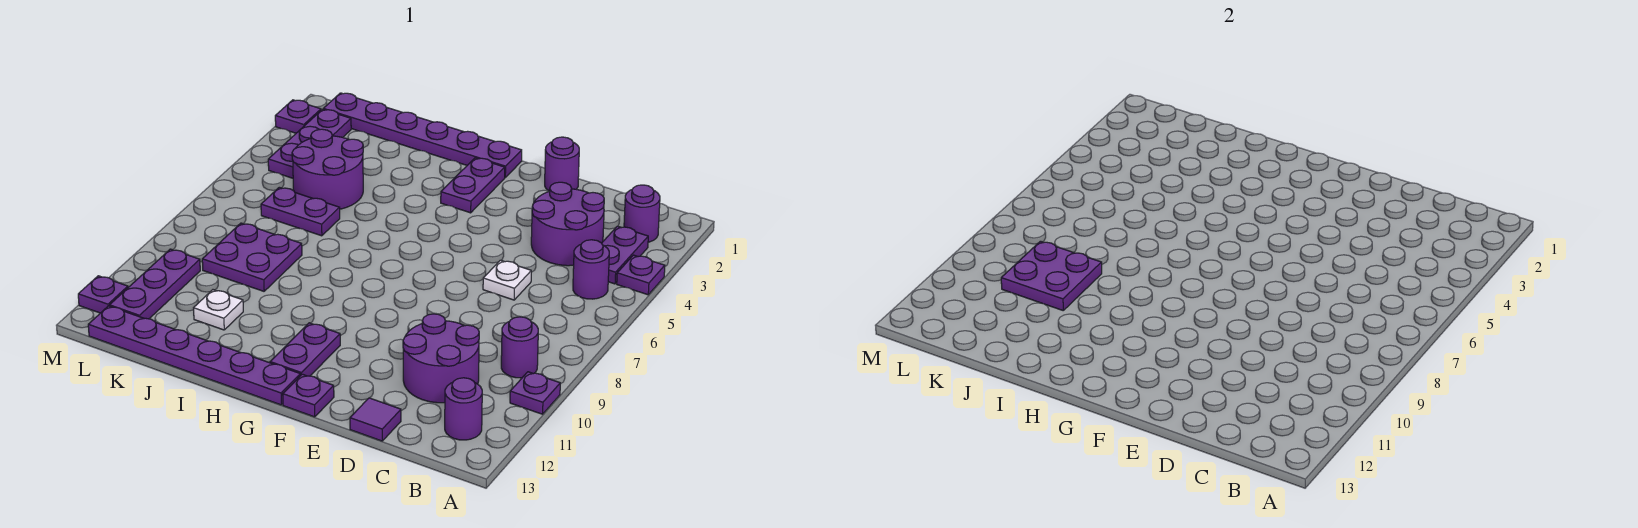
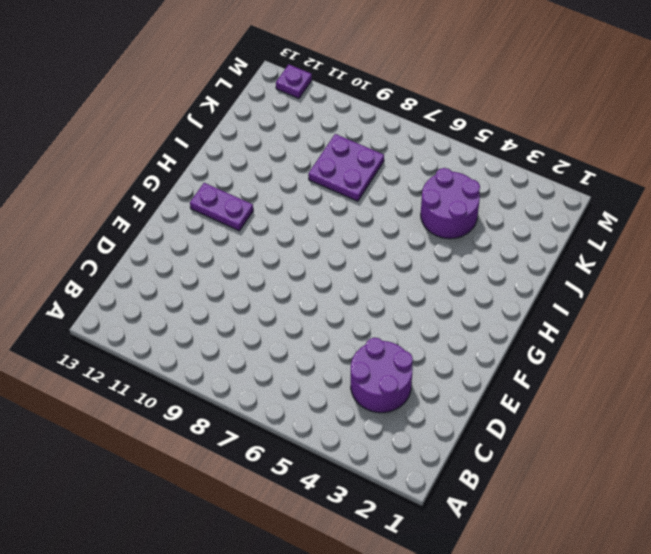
none -> purple plate A4 level 1
none -> purple plate A10 level 1
none -> purple round brick B2 level 1

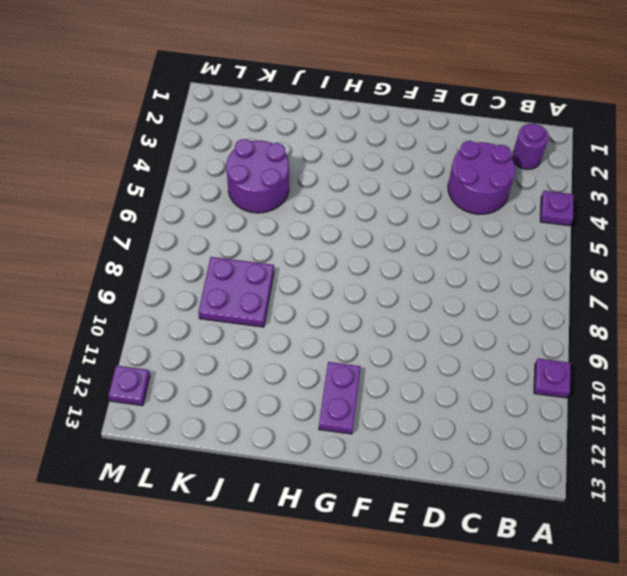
none -> purple plate B3:B4 level 1
none -> purple round brick B5 level 1
none -> purple round brick B9 level 1

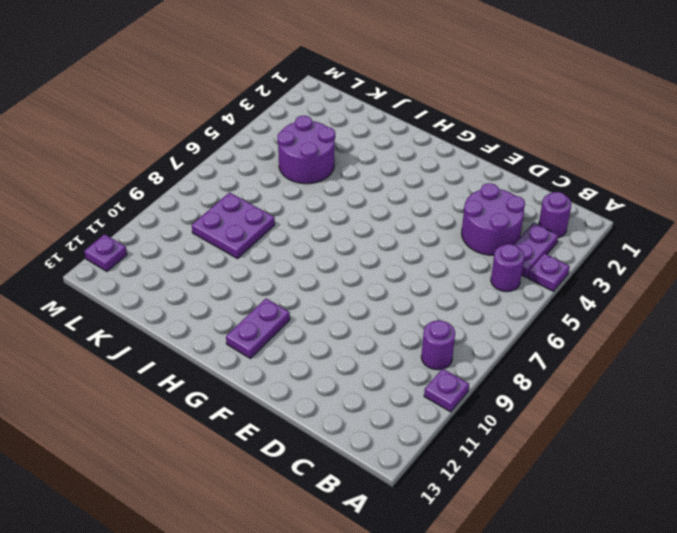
none -> purple round brick B12 level 1
none -> purple round brick C10:D11 level 1
none -> white plate D6 level 1

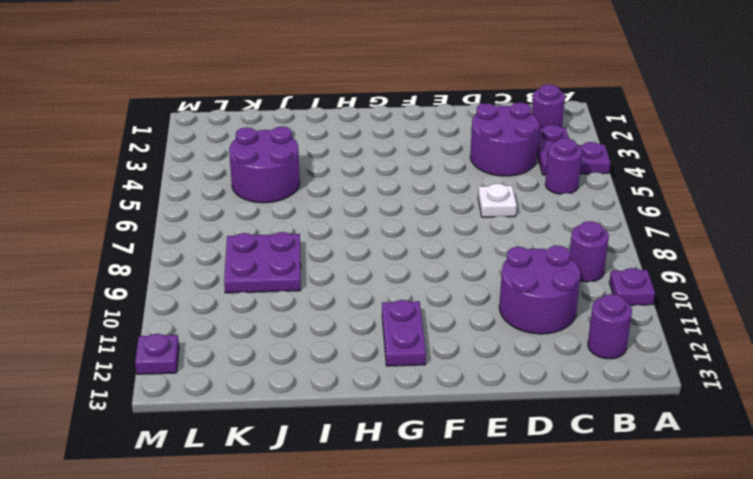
none -> purple tile D13 level 1
none -> purple round brick E1 level 1
none -> purple plate F13 level 1

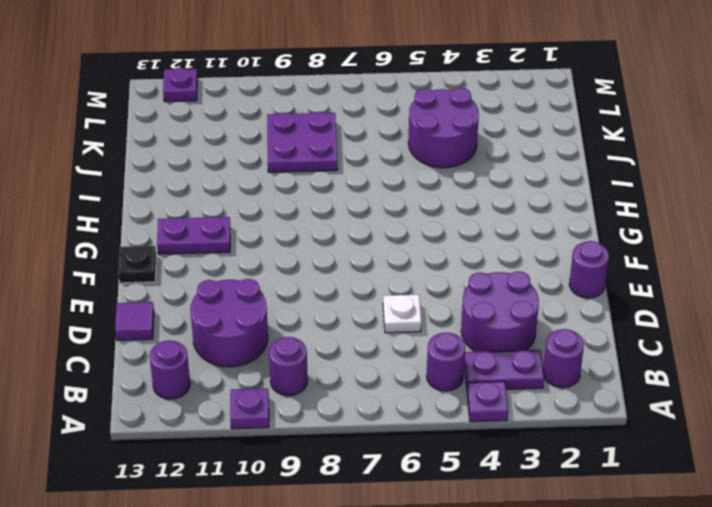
black plate F13 level 1 -> purple plate F13 level 1
none -> purple plate G1:L1 level 1
none -> purple plate G2:G3 level 1
none -> purple plate G13:L13 level 1

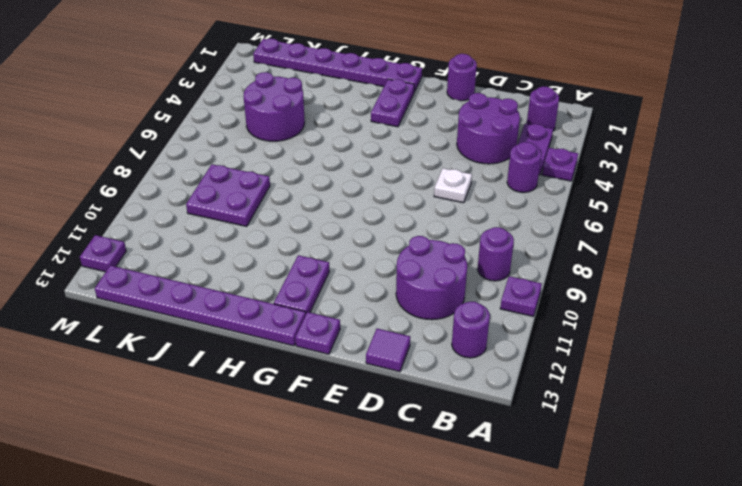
none -> purple plate J6:K6 level 1
none -> white plate J11 level 1
none -> purple plate L2:L4 level 1

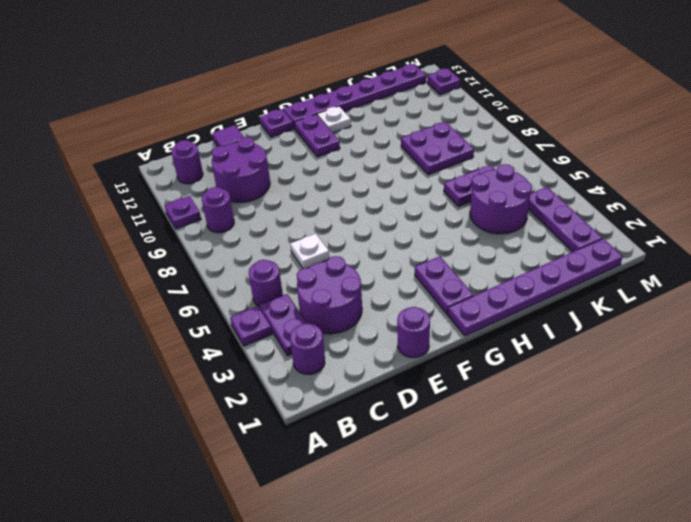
white plate H12 level 1 -> white plate J11 level 1
none -> purple plate L10:L12 level 1
none -> purple plate M2 level 1
none -> purple plate J9:K10 level 2

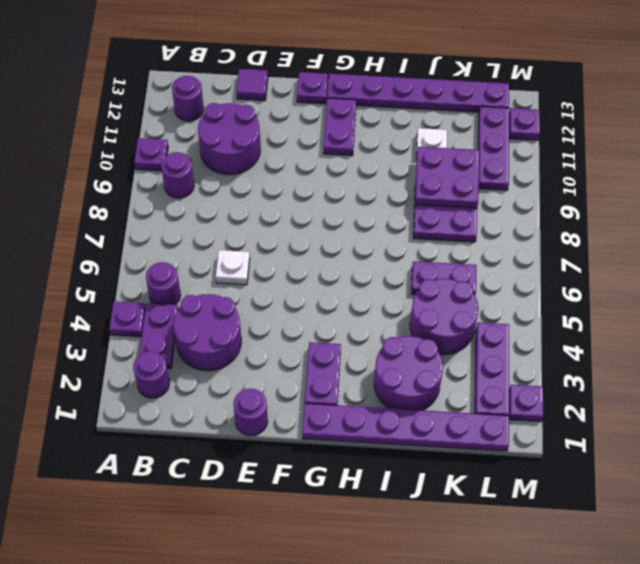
purple round brick I2:J3 level 1 -> none

